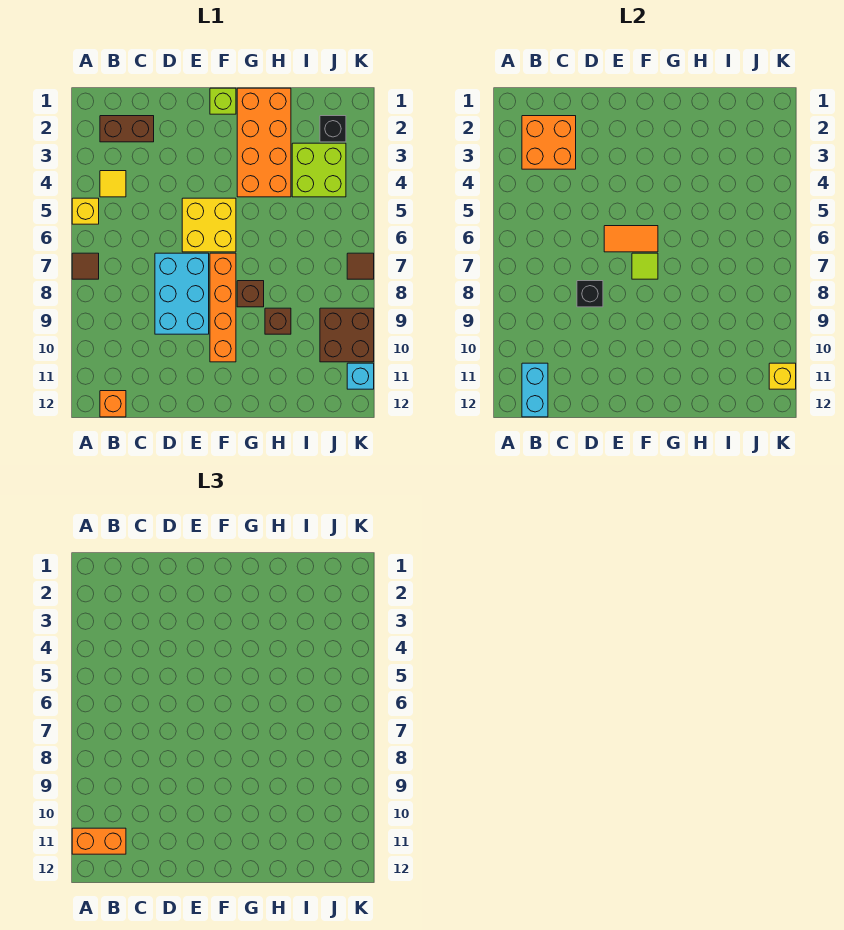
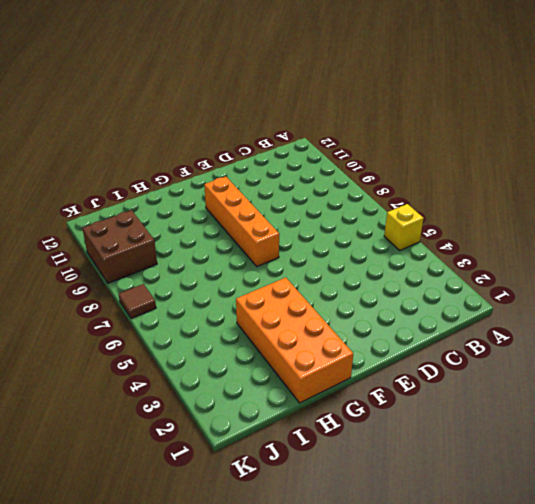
none -> brown tile A7 level 1
none -> brown brick B2:C2 level 1
none -> yellow tile B4 level 1

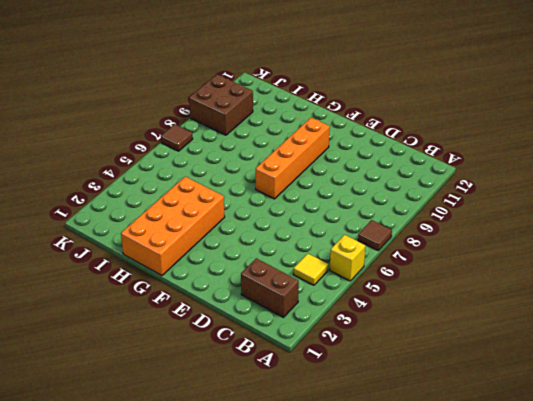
none -> orange brick B12 level 1
none -> cyan brick D7:E9 level 1
none -> yellow brick E5:F6 level 1

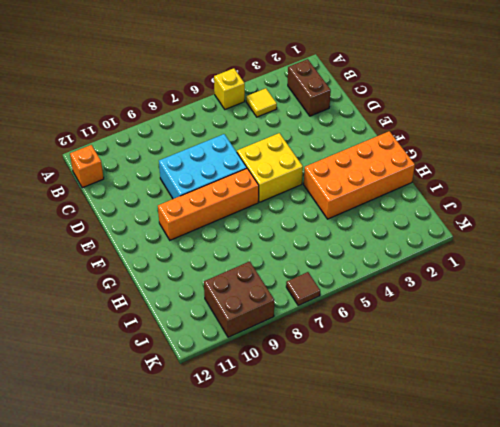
none -> brown tile A7 level 1
none -> lime brick F1 level 1
none -> brown brick G8 level 1

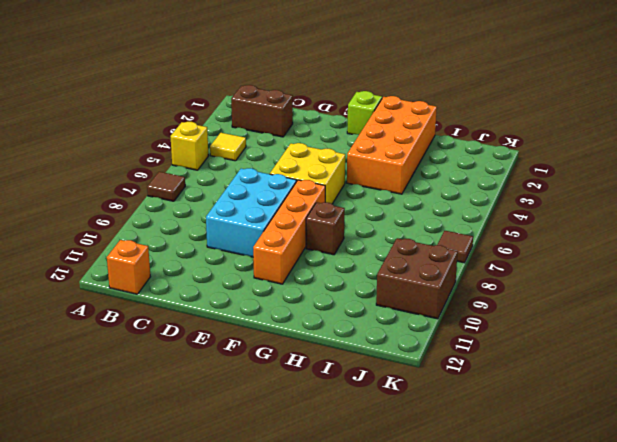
none -> brown brick H9 level 1
none -> lime brick I3:J4 level 1
none -> black brick J2 level 1

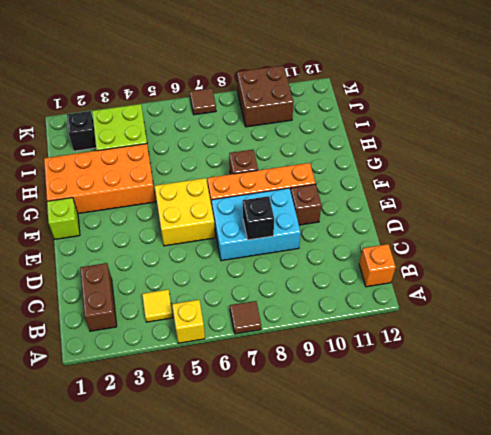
brown brick E10 level 1 -> brown brick H9 level 1
none -> cyan brick K11 level 1
none -> orange brick B2:C3 level 2
none -> cyan brick B11:B12 level 2

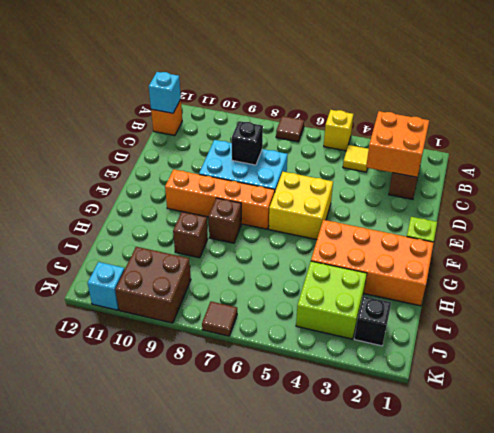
cyan brick B12 level 2 -> cyan brick B11:B12 level 2
none -> orange tile E6:F6 level 2
none -> lime tile F7 level 2
none -> yellow brick K11 level 2

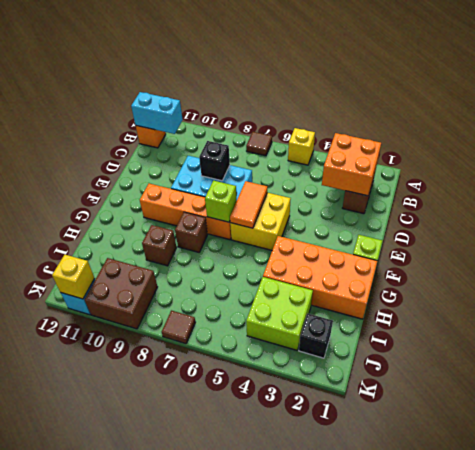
lime brick F7 level 2 -> lime tile F7 level 2
none -> yellow tile B4 level 1
none -> orange brick A11:B11 level 3

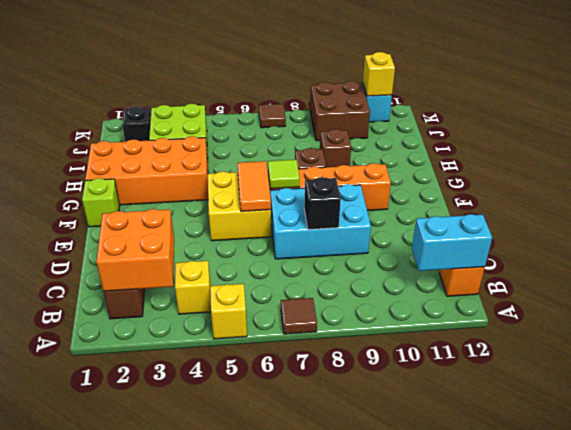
yellow brick B4 level 1 -> yellow tile B4 level 1
none -> orange brick A11:B11 level 3

